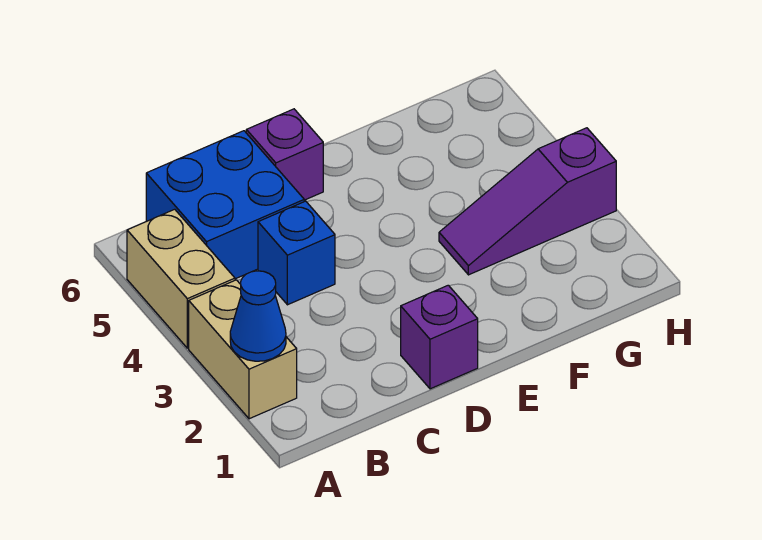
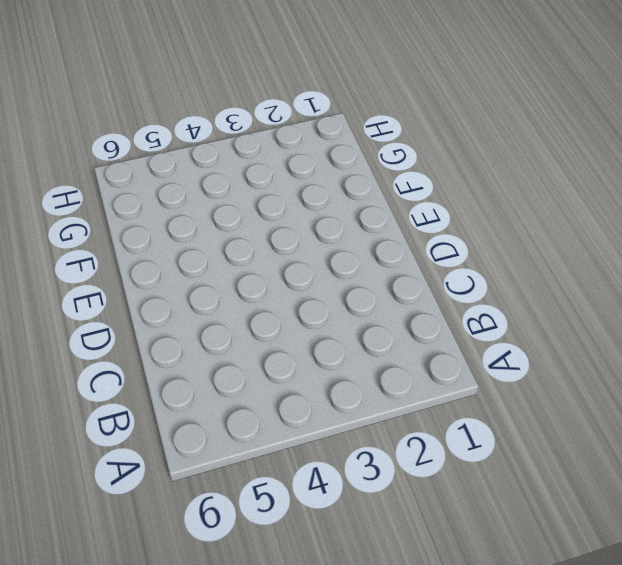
none -> tan brick A2:A3 level 1
none -> tan brick A4:A5 level 1

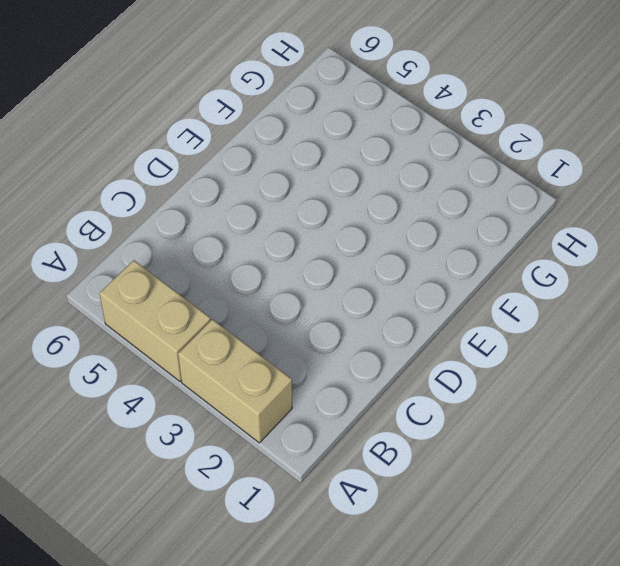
none -> blue brick B5:C6 level 1
none -> blue brick C4 level 1

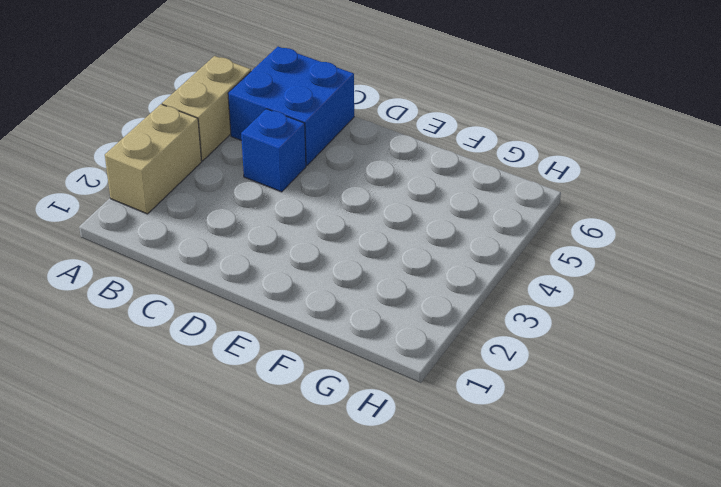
none -> purple brick D1 level 1
none -> purple brick D6 level 1

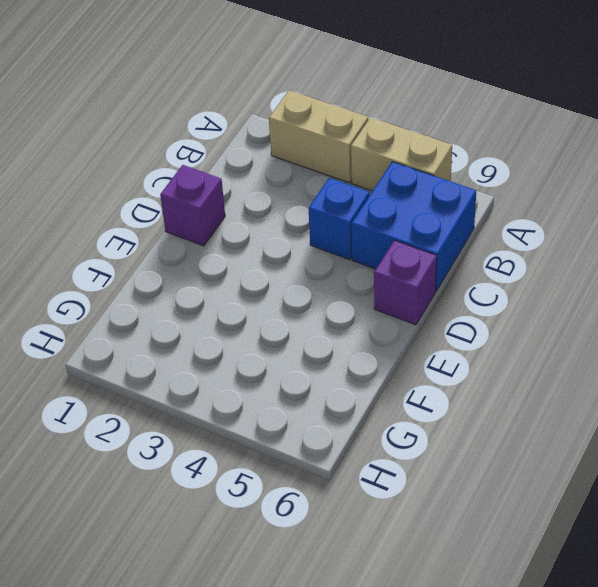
none -> purple slope F3:H3 level 1 top H
none -> blue cone A2 level 2

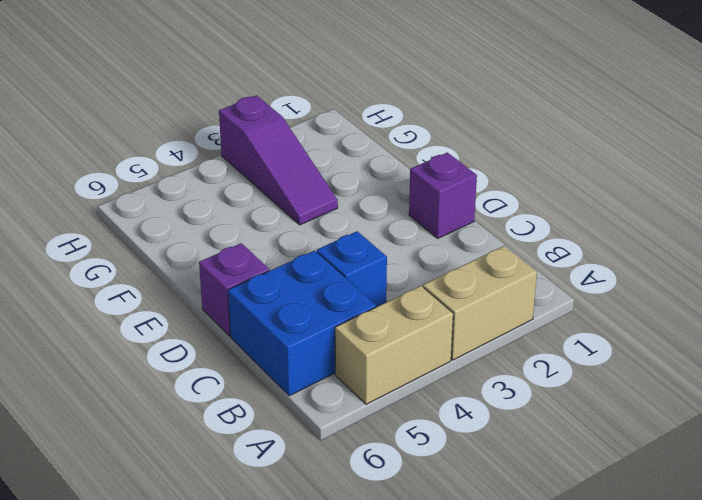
none -> blue cone A2 level 2

